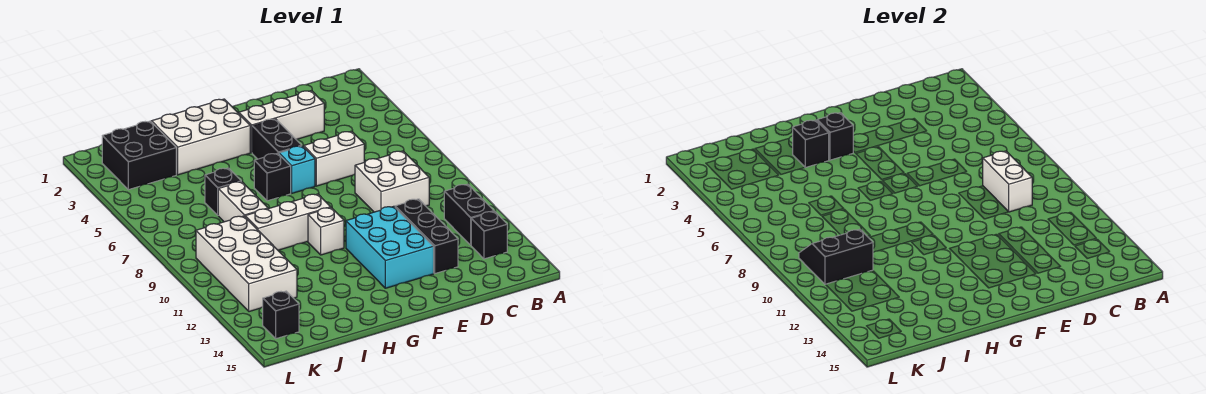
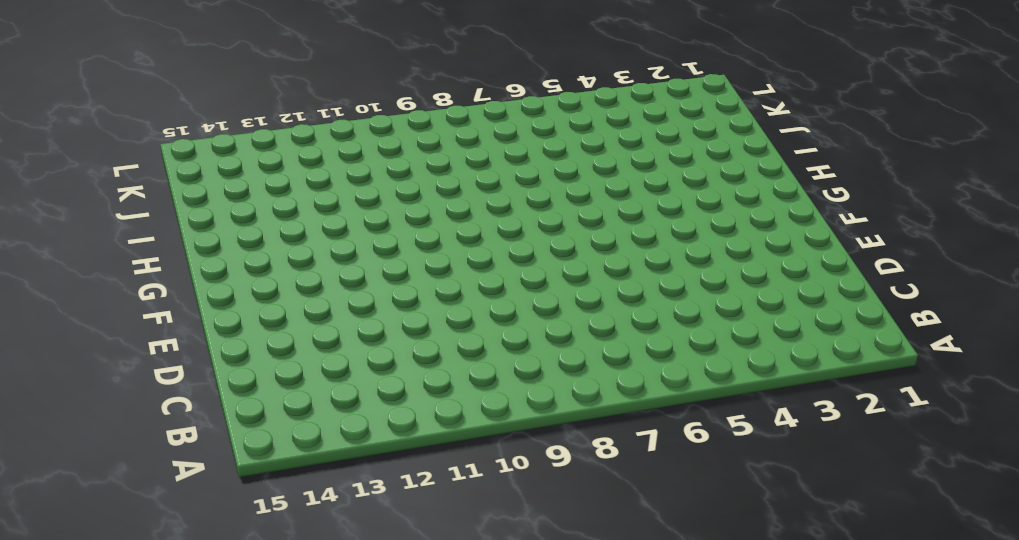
none -> black brick B11:B12 level 1
none -> black brick B13 level 1
none -> white brick C8:D9 level 1

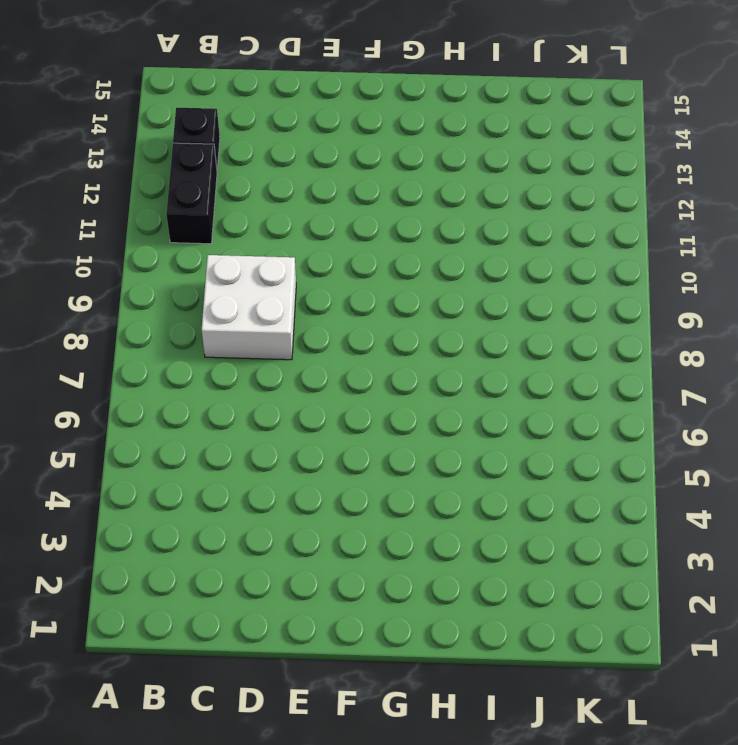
none -> white brick D3:F3 level 1
none -> white brick D6:E6 level 1
none -> black brick D11:D13 level 1

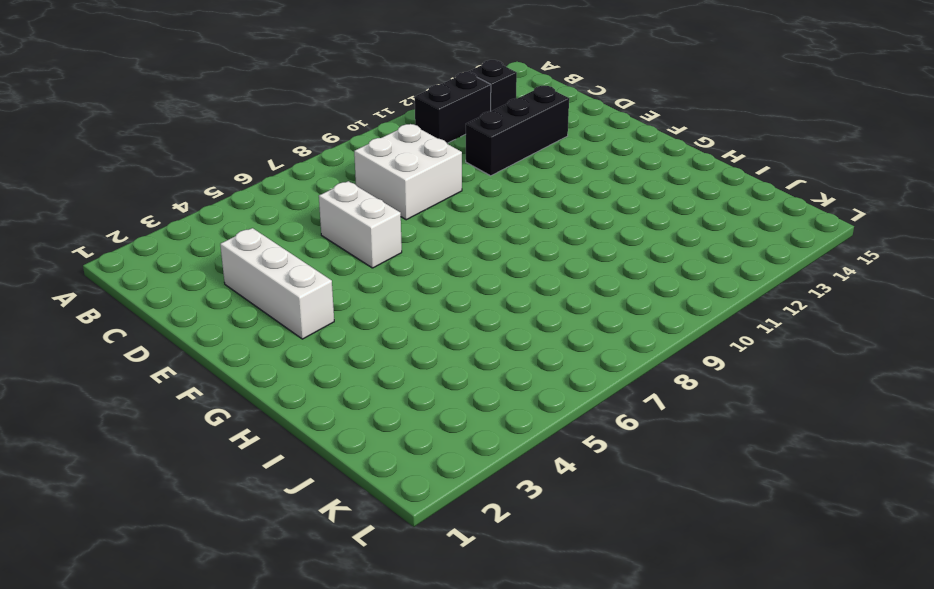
none -> cyan brick E11:F13 level 1
none -> black brick F4:F5 level 1
none -> cyan brick F6 level 1

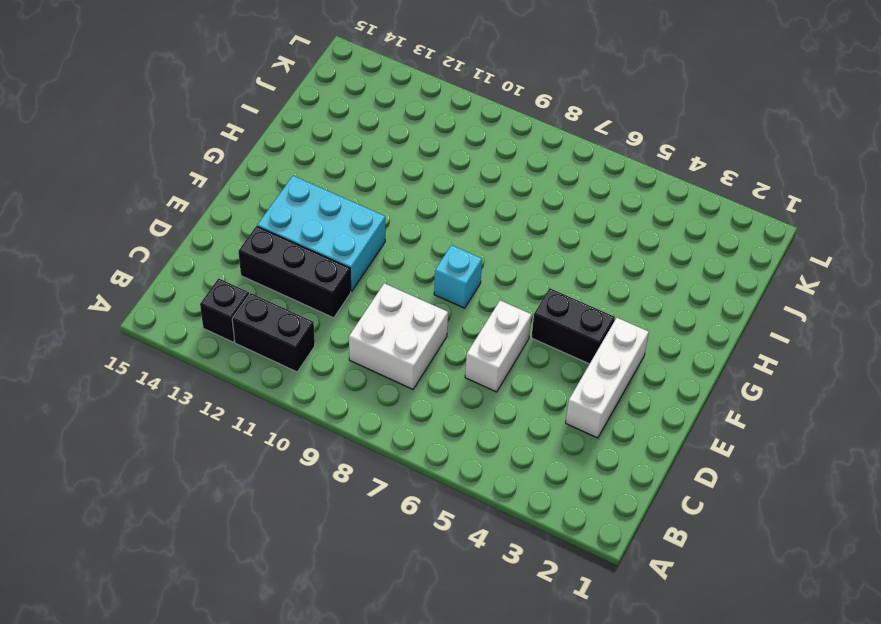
cyan brick F8 level 1 -> cyan brick F6 level 1
none -> white brick G2:I3 level 1
none -> black brick G6 level 1
none -> white brick G9:I9 level 1

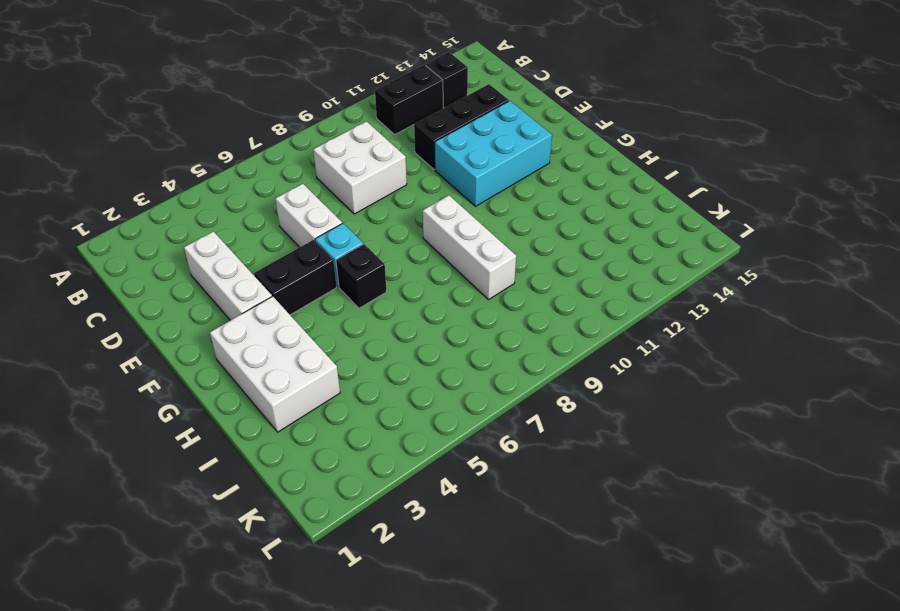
none -> white brick G10 level 1
none -> black brick I6 level 1
none -> white brick I7:I8 level 1

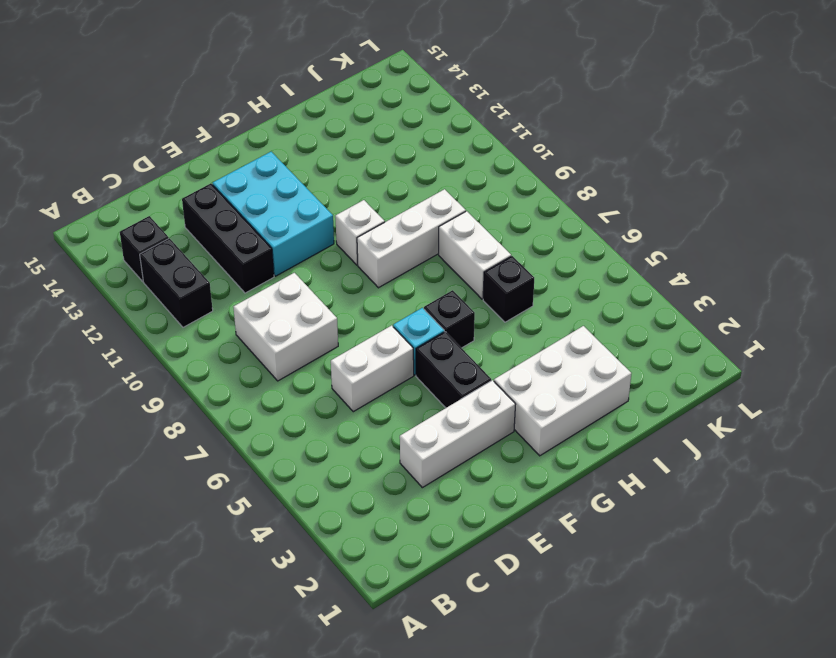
none -> black brick J2:K3 level 1
none -> white brick J9:K12 level 1
none -> black brick K14 level 1

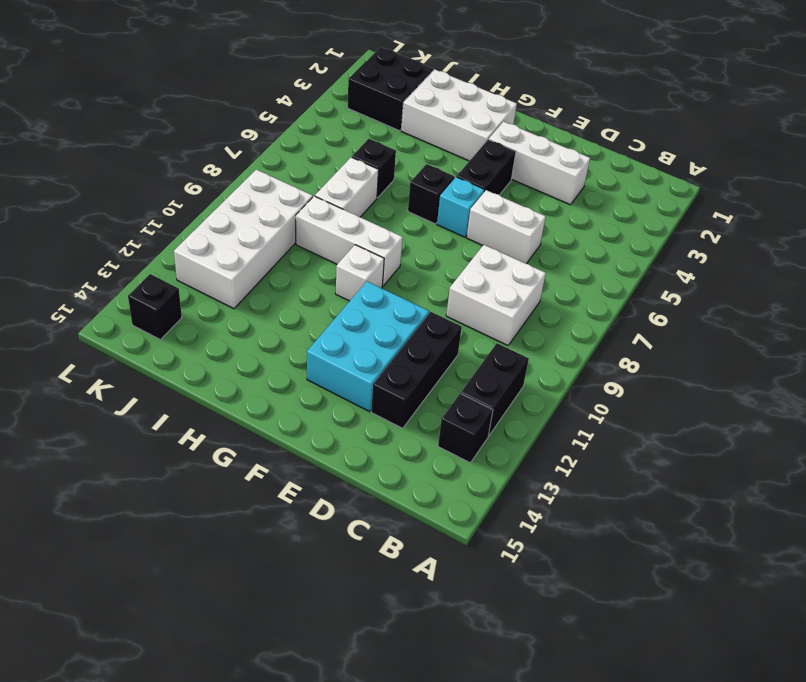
none -> white brick C8:C9 level 2
none -> black brick G3 level 2
none -> black brick H3 level 2

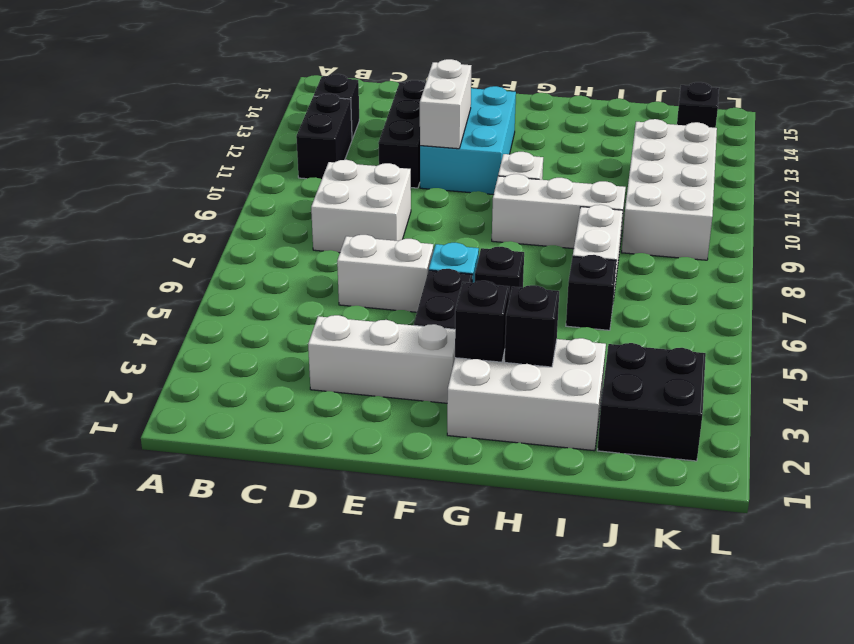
white brick E11:E12 level 2 -> white brick C8:C9 level 2
none -> black slope J9:K10 level 2 top 10

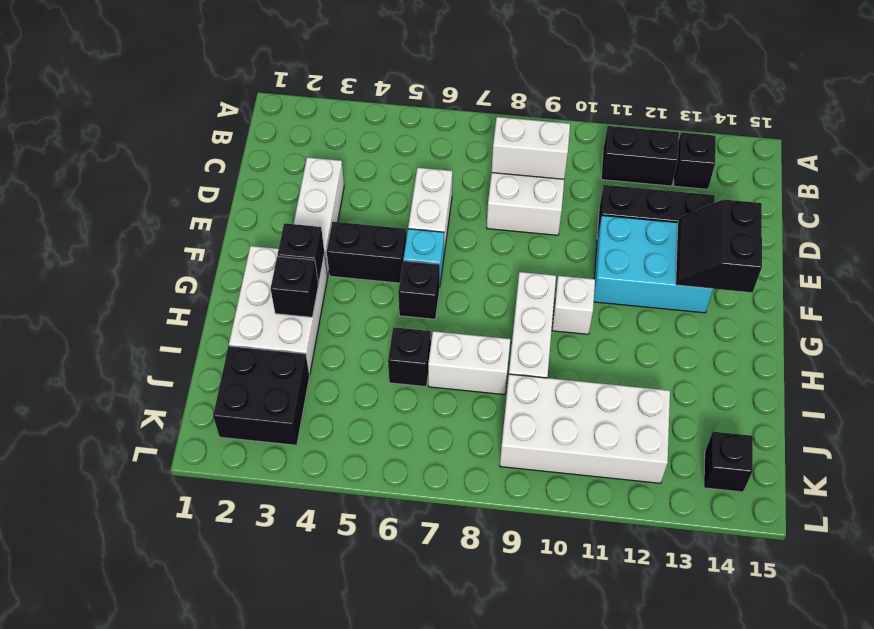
black slope E13:F14 level 2 top 14 -> black slope J9:K10 level 2 top 10

